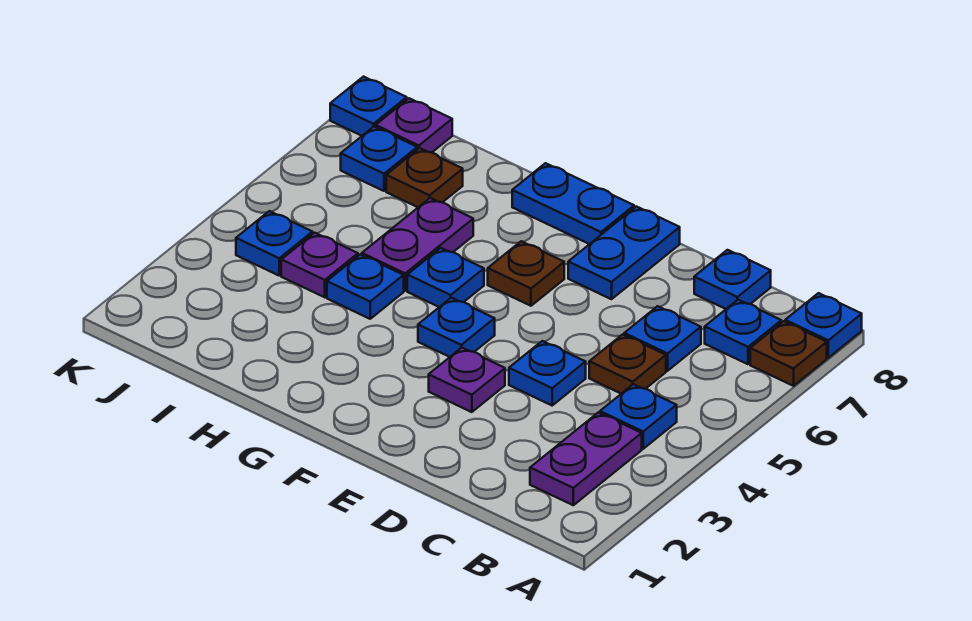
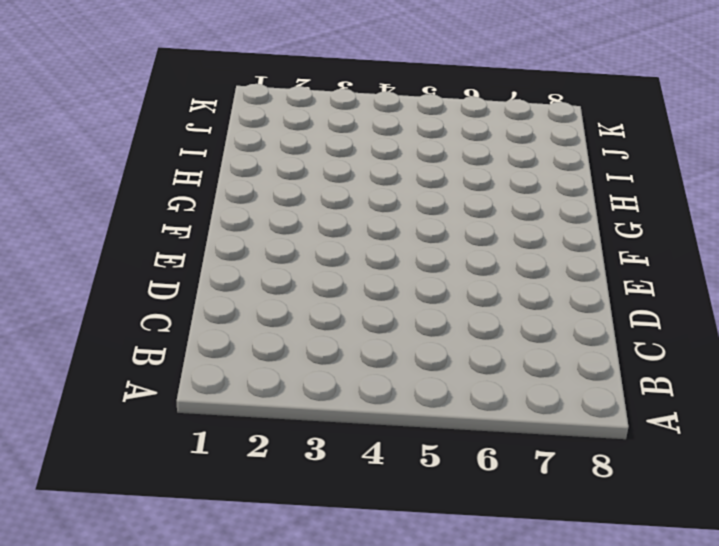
none -> brown plate A7 level 1
none -> blue plate A8 level 1
none -> purple plate B2:B3 level 1

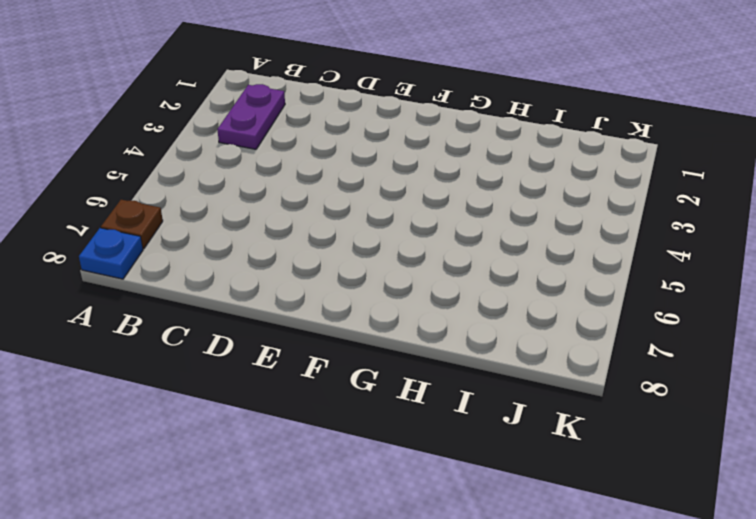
none -> blue plate B4 level 1
none -> blue plate B7 level 1
none -> brown plate C5 level 1

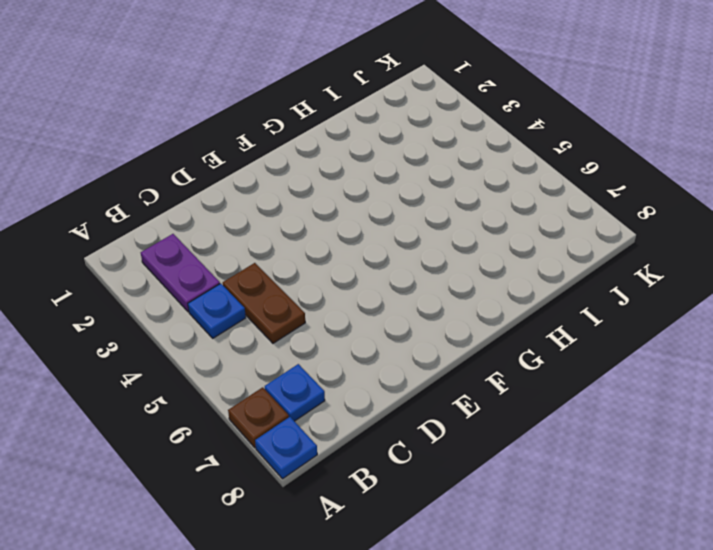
brown plate C4:C5 level 1 -> brown plate C5 level 1
none -> blue plate C6 level 1
none -> blue plate C8 level 1
none -> blue plate D4 level 1

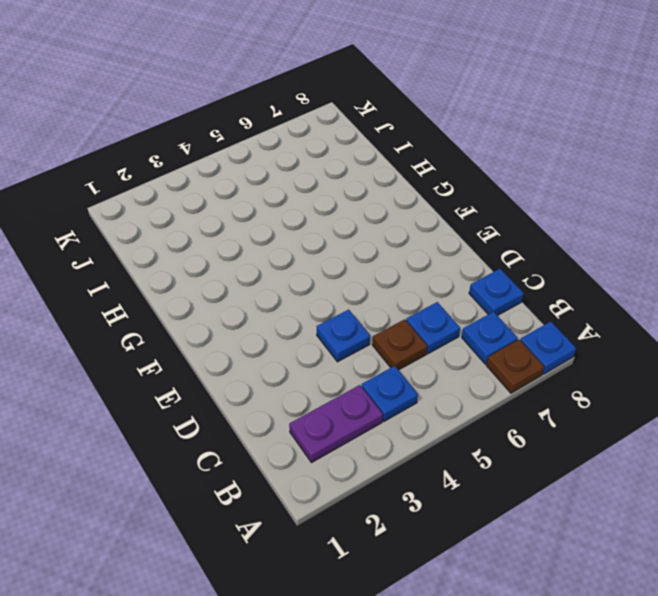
none -> purple plate E3 level 1
none -> blue plate E7:E8 level 1
none -> blue plate F4 level 1

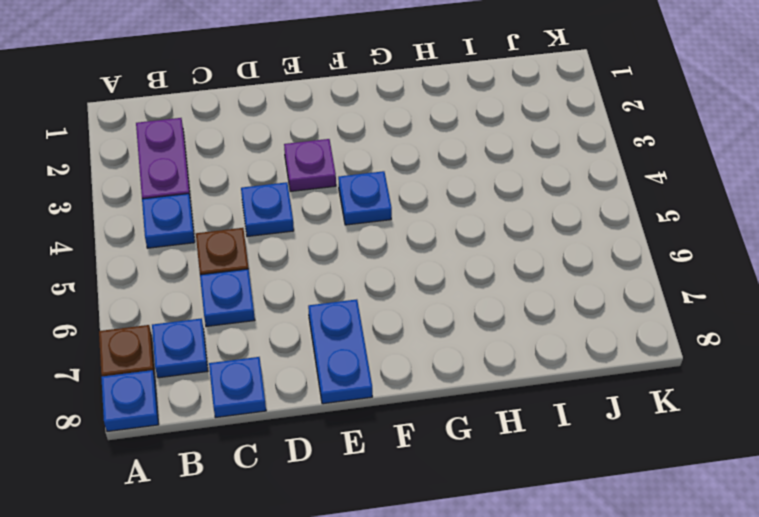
none -> brown plate F6 level 1
none -> blue plate F8:G8 level 1
none -> blue plate G5 level 1

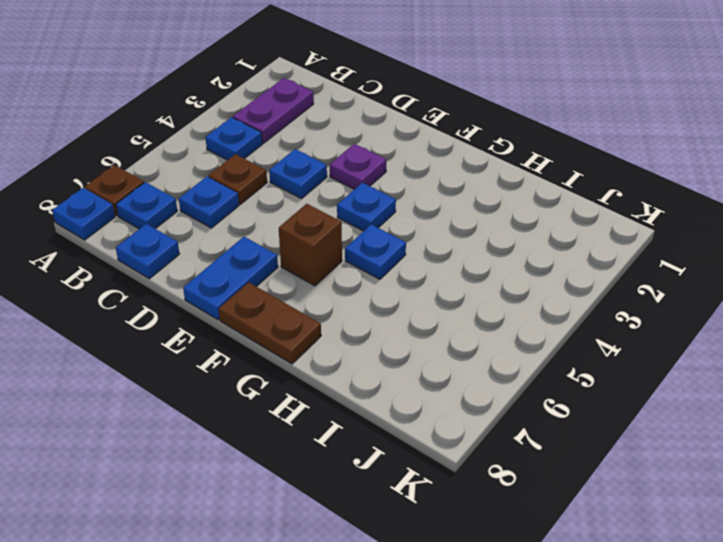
brown brick F6 level 1 -> brown plate F6 level 1
brown plate F8:G8 level 1 -> blue plate F8:G8 level 1
none -> blue plate H4 level 1
none -> purple plate H5:H6 level 1
none -> purple plate I4 level 1

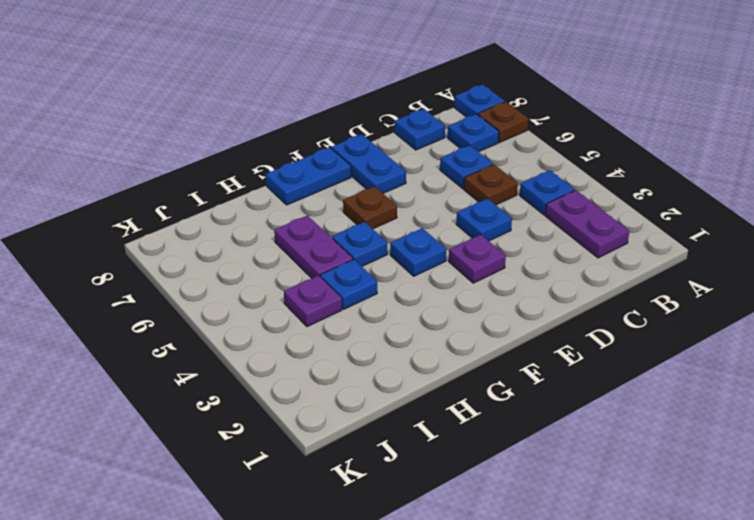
none -> brown plate I7 level 1
none -> blue plate J4 level 1
none -> blue plate J7 level 1

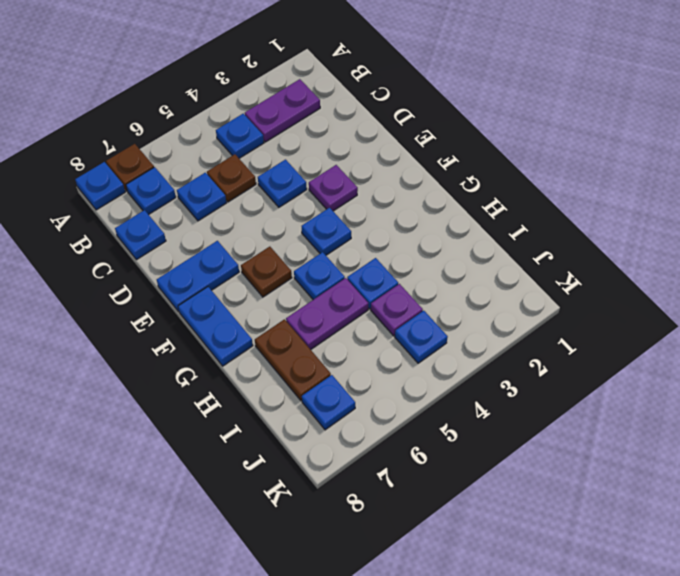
brown plate H7:I7 level 1 -> brown plate I7 level 1
none -> purple plate J8 level 1
none -> blue plate K8 level 1

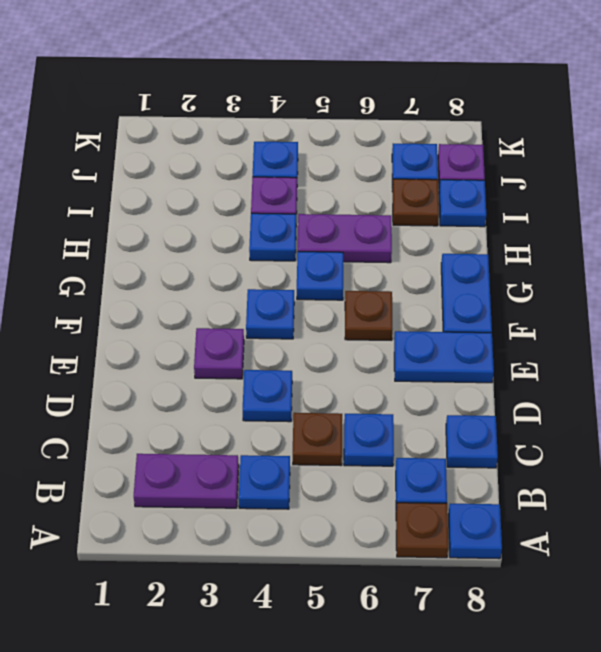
blue plate I8 level 1 -> blue plate K8 level 1

